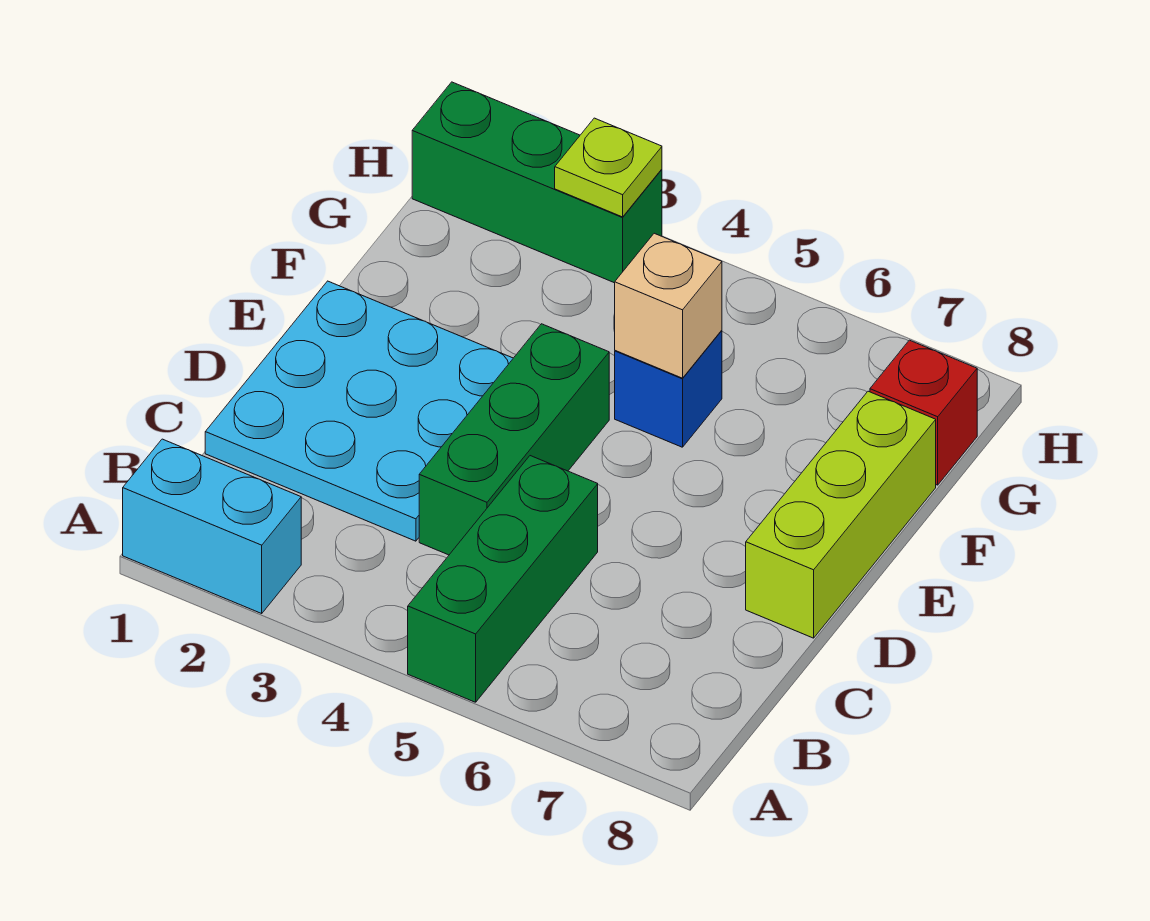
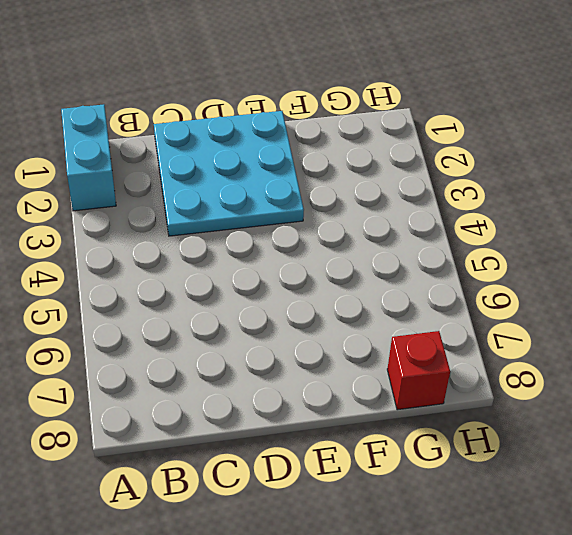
none -> green brick A5:C5 level 1
none -> green brick C4:E4 level 1

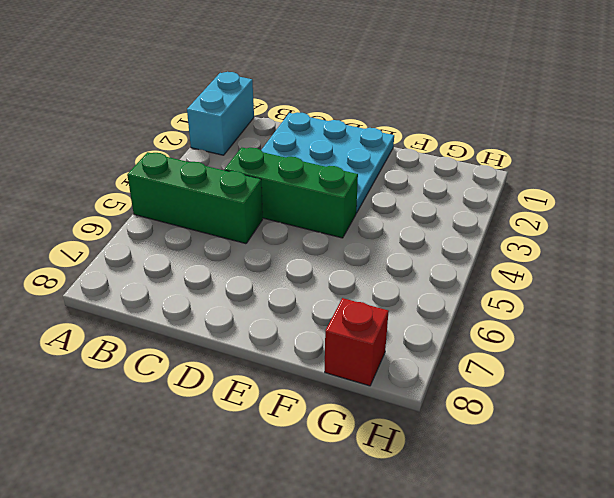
none -> lime brick D8:F8 level 1
none -> blue brick F5 level 1

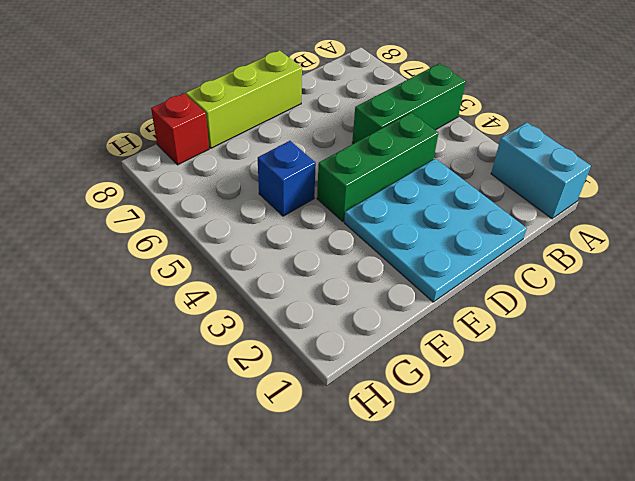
none -> green brick H1:H3 level 1
none -> tan brick F5 level 2

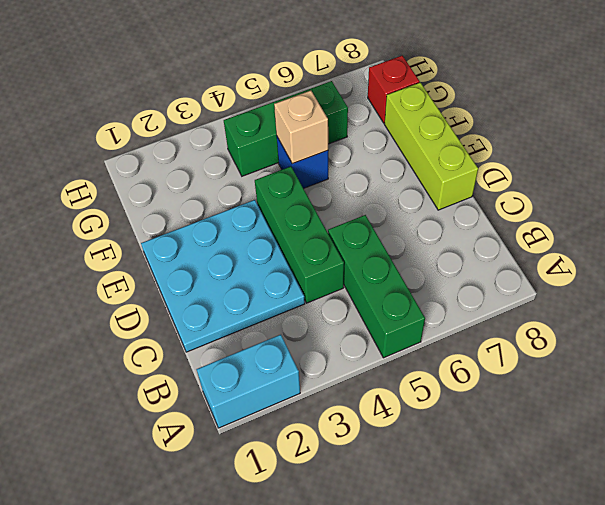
green brick G4:G6 level 1 -> green brick H1:H3 level 1
none -> lime plate H3 level 2

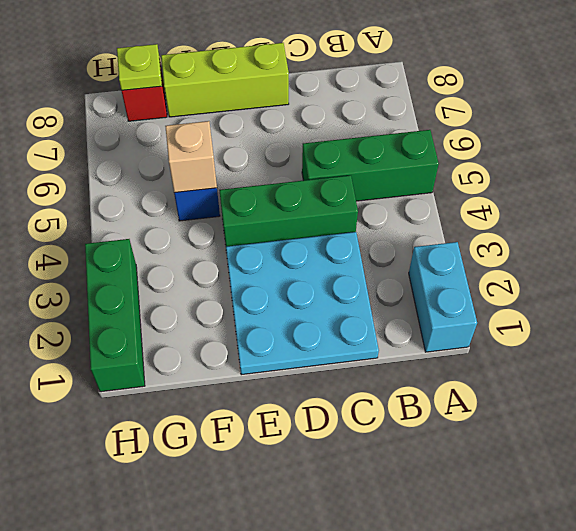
lime plate G8 level 2 -> lime plate H3 level 2

